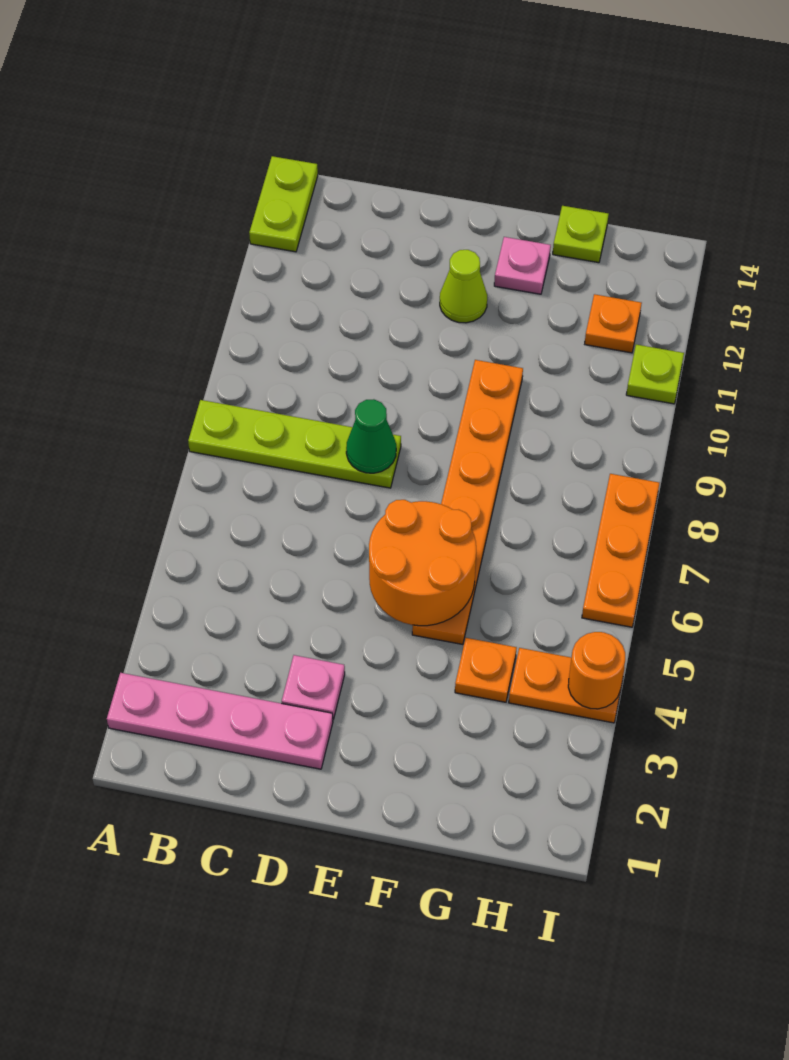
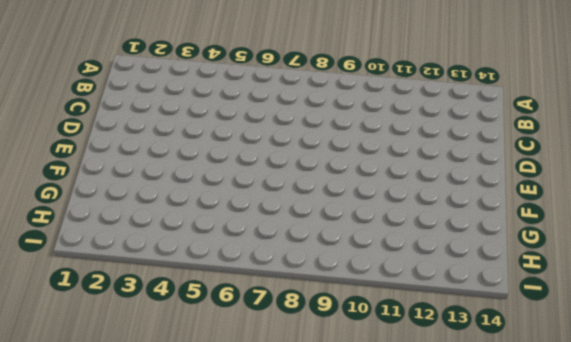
none -> pink plate A2:D2 level 1
none -> lime plate A8:D8 level 1
none -> lime plate A13:A14 level 1

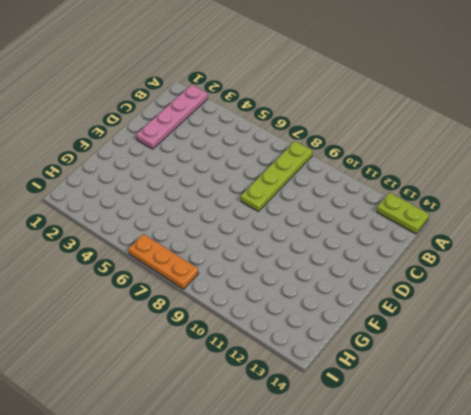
none -> pink plate D3 level 1
none -> lime cone E12 level 1
none -> orange plate F5:F10 level 1

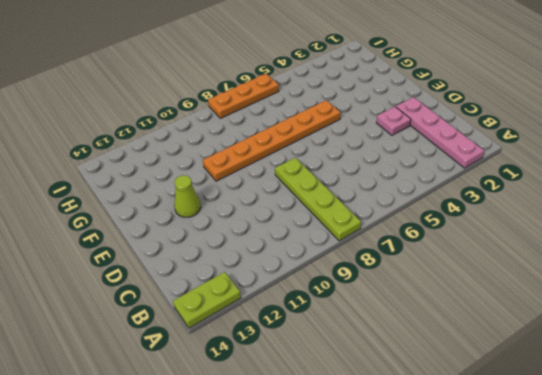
none -> pink plate F13 level 1
none -> orange plate G4 level 1
none -> lime plate G14 level 1

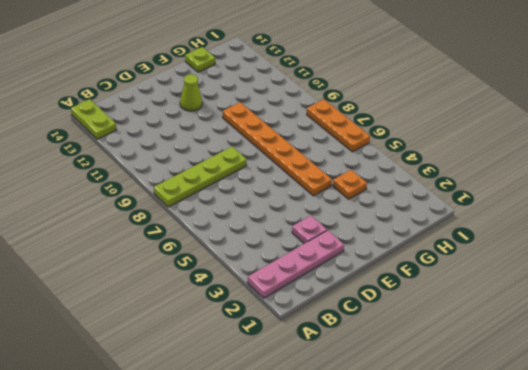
none -> pink plate F13 level 1
none -> orange plate H4:I4 level 1
none -> orange plate H12 level 1

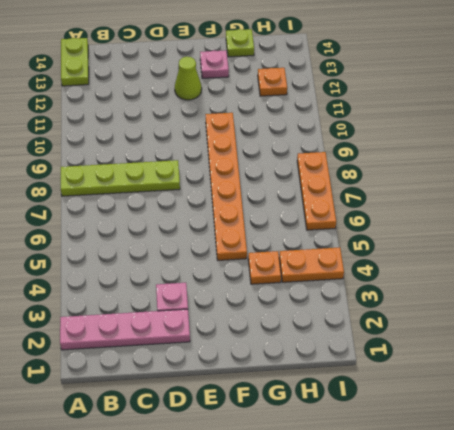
none -> lime plate I11 level 1
none -> green cone D8 level 2
none -> orange round brick E5:F6 level 2

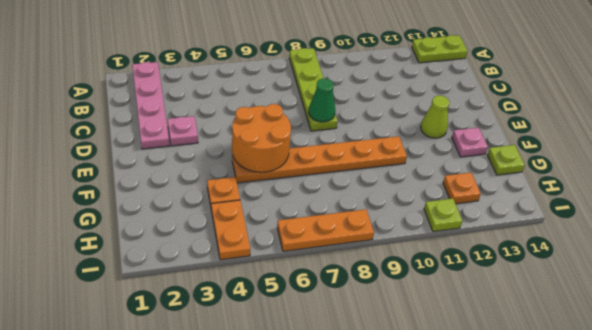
none -> orange round brick I4 level 2

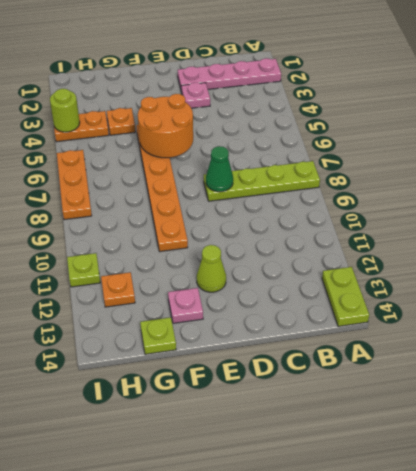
lime round brick I4 level 2 -> orange round brick I4 level 2

